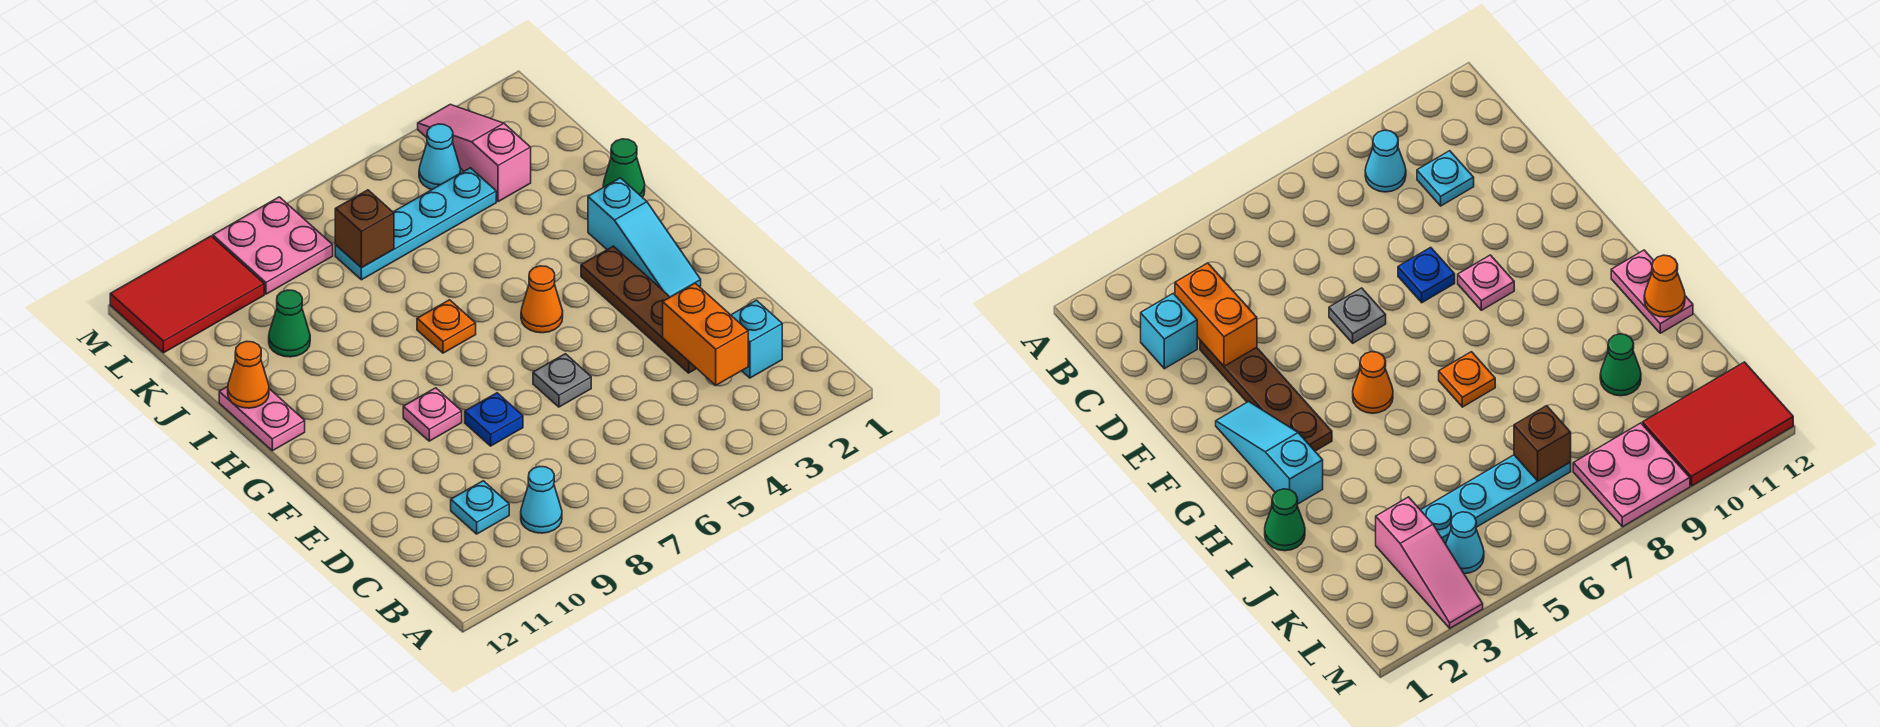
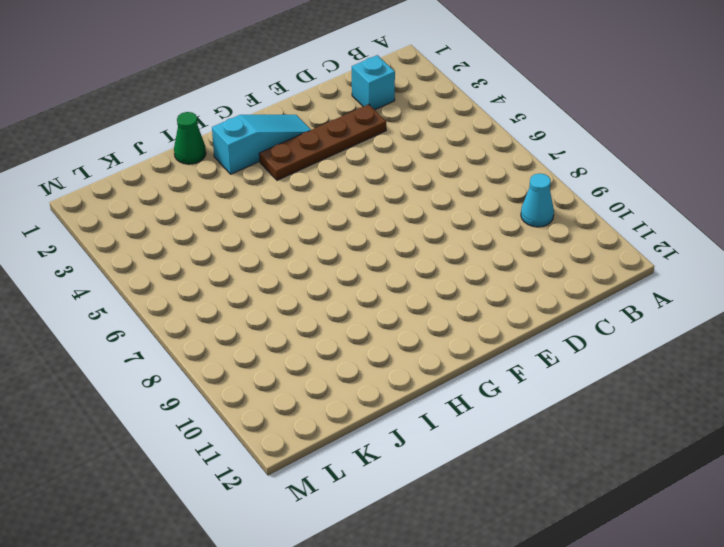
none -> cyan plate C10 level 1
none -> grey plate E6 level 1
none -> blue plate E8 level 1

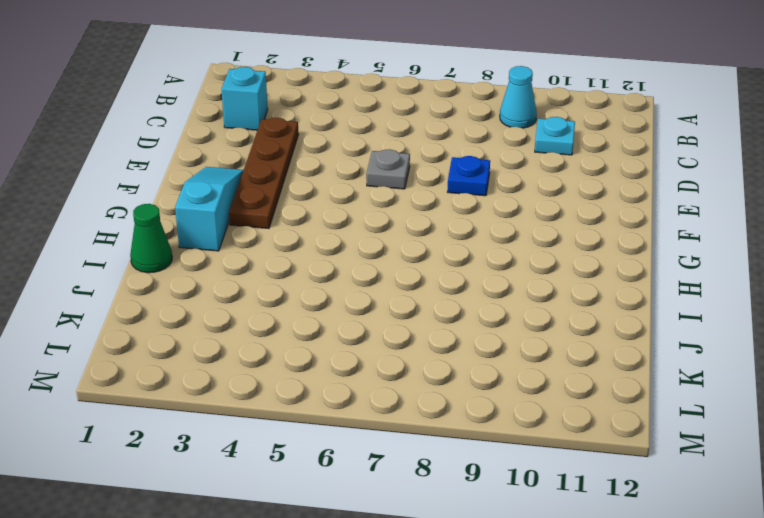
none -> pink plate F9 level 1
none -> orange cone G5 level 1
none -> orange plate H7 level 1

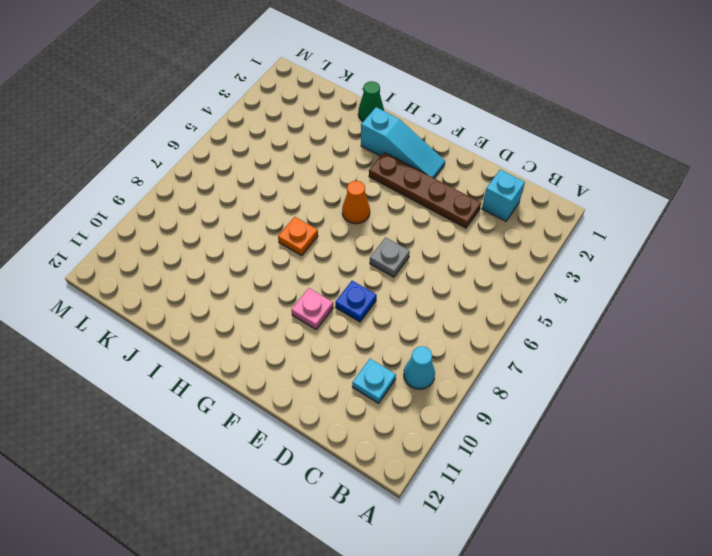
none -> pink plate H12:I12 level 1
none -> green cone J10 level 1
none -> pink slope K3:M3 level 1 top K

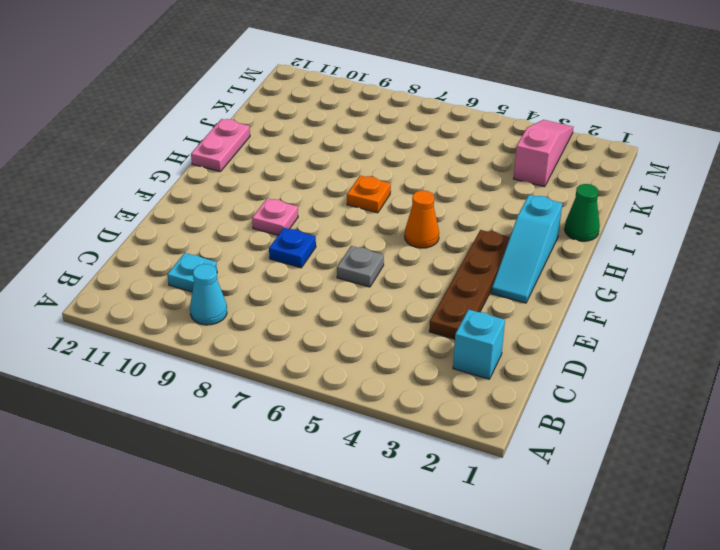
none -> green cone J10 level 1
none -> cyan plate K4:K7 level 1
none -> cyan cone L4 level 1

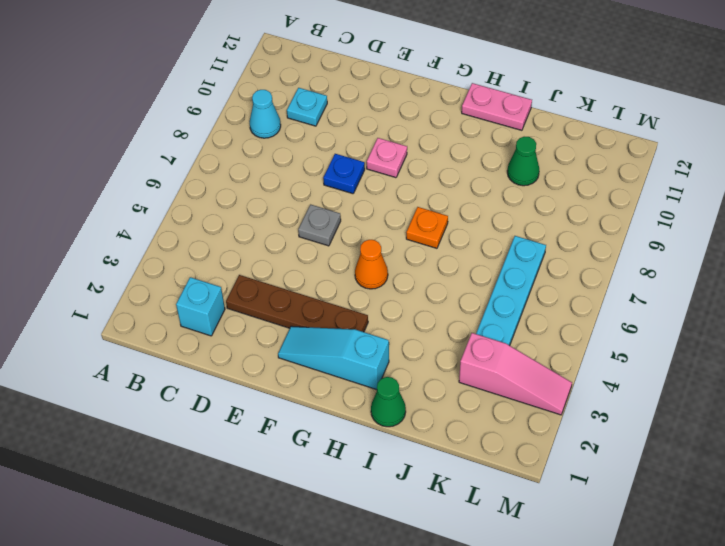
none -> cyan cone L4 level 1
none -> pink plate L8:M9 level 1
none -> red tile L10:M12 level 1

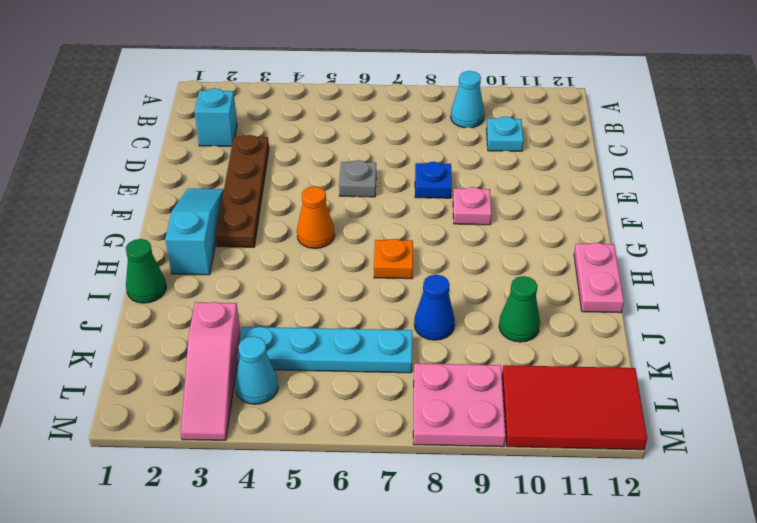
blue cone J8 level 1 -> none
none -> orange brick C3:D3 level 2
none -> orange cone I12 level 2
none -> brown brick K7 level 2

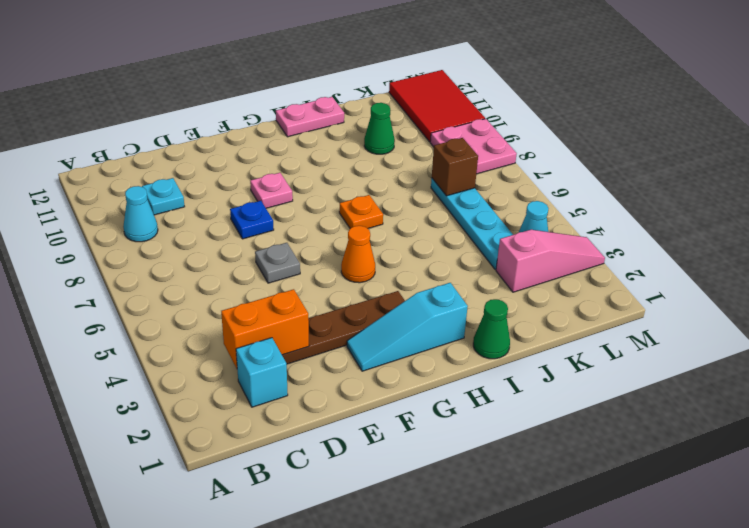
none -> orange cone I12 level 2

